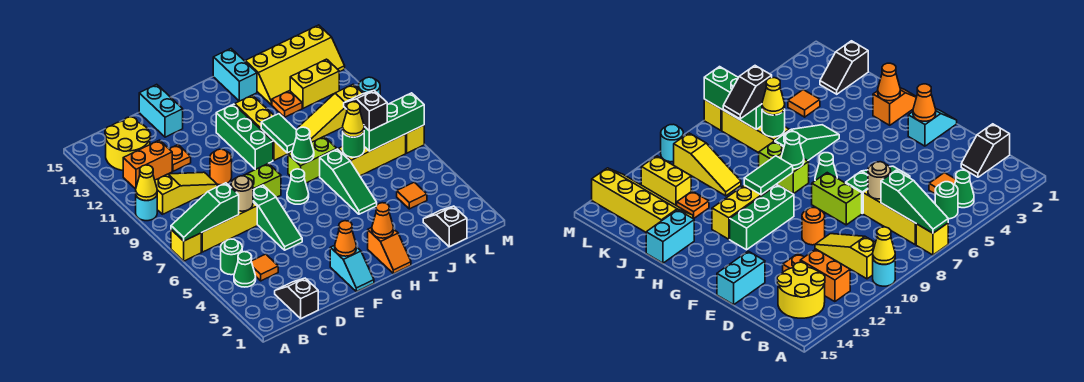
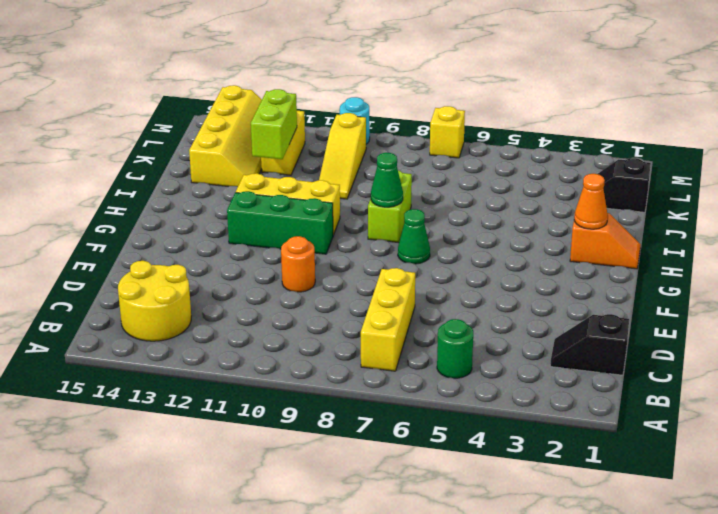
lime brick J12:K12 level 2 -> lime brick E8:F8 level 1
none -> yellow brick A7 level 1
none -> cyan round brick A10 level 1
none -> green cone B4 level 1
none -> yellow slope B10:D10 level 1 top B

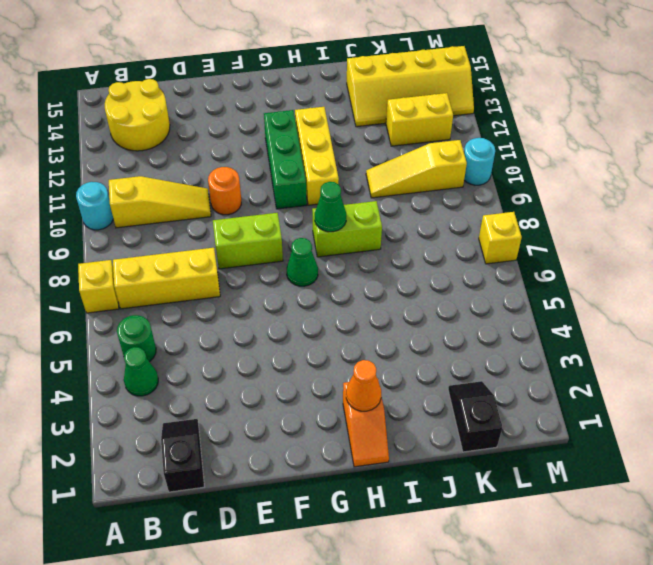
none -> orange brick B12:C12 level 1
none -> orange tile C4 level 1
none -> orange plate D12 level 1
none -> green slope E5:E7 level 1 top 7

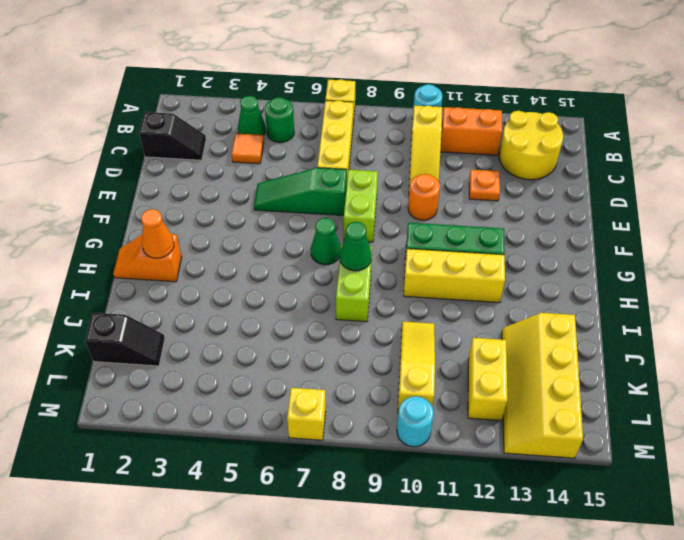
orange brick B11:B12 level 1 -> orange brick B12:C12 level 1
none -> cyan brick E14:E15 level 1
none -> cyan slope F1:F2 level 1 top 2
none -> green slope I5:I7 level 1 top 7
none -> cyan brick I14:I15 level 1

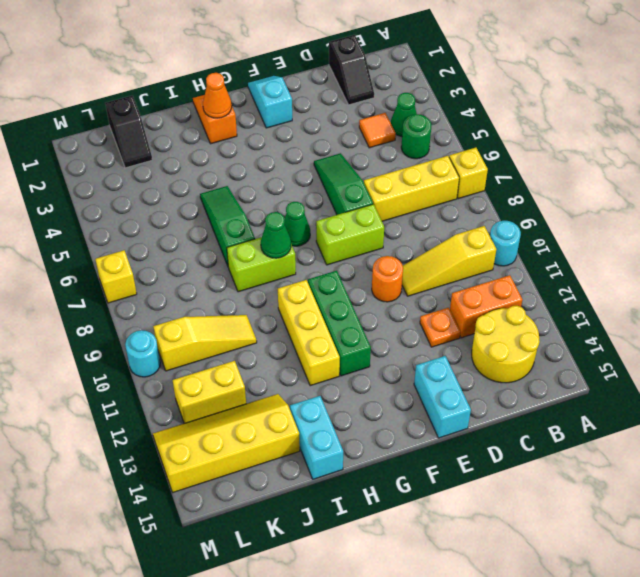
none -> yellow brick J7:L7 level 1
none -> orange plate J12 level 1
none -> orange tile K4 level 1
none -> green slope A7:C7 level 2 top C

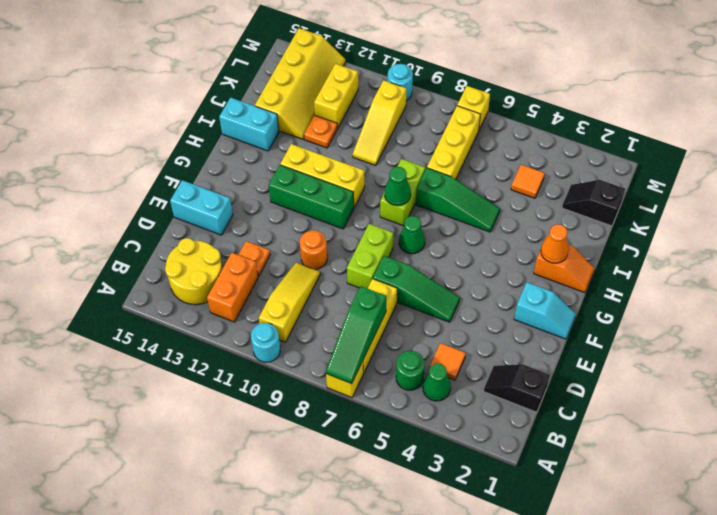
none -> yellow cone A10 level 2
none -> tan round brick D7 level 2
none -> orange cone F2 level 2
none -> green tile H9:H10 level 2

